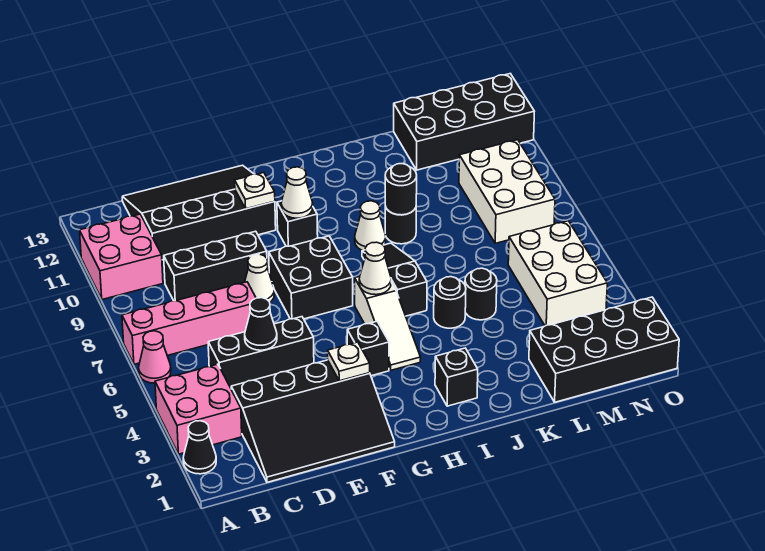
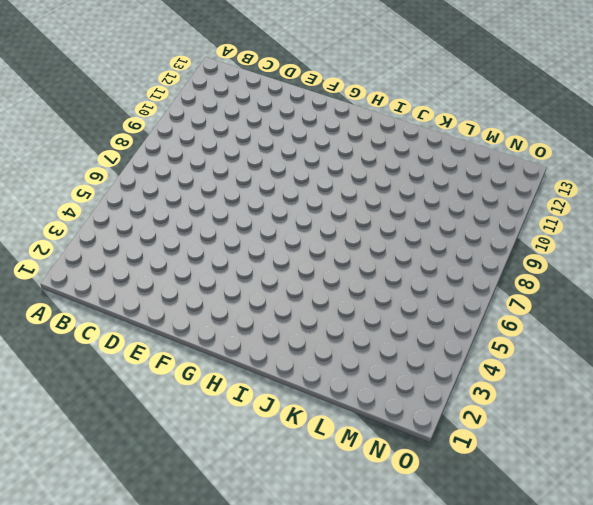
none -> black cone A2 level 1
none -> pink brick A3:B4 level 1
none -> pink cone A6 level 1
none -> pink brick A7:D7 level 1

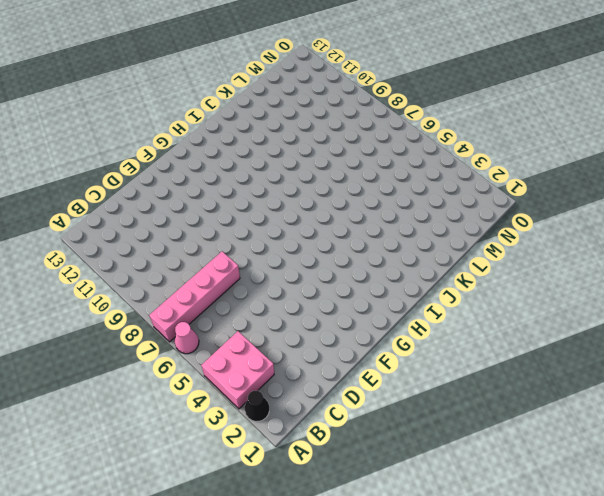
none -> pink brick A10:B11 level 1
none -> black slope C1:F3 level 1 top 3
none -> black brick C5:E5 level 1
none -> black brick C9:E9 level 1

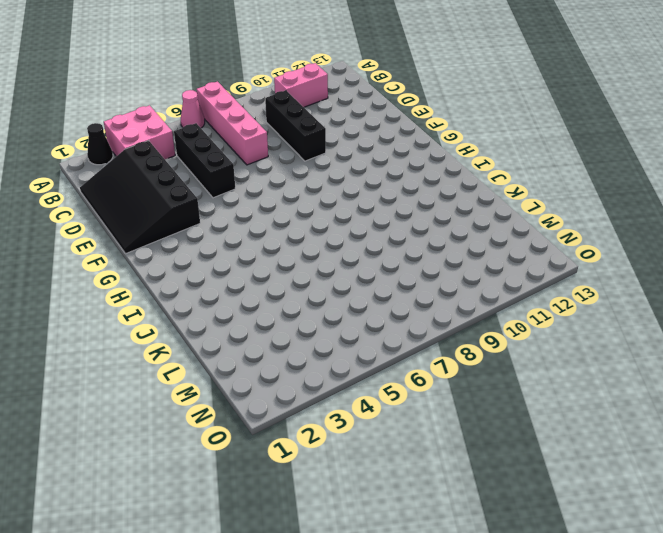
pink brick B10:B11 level 1 -> pink brick A10:B11 level 1
none -> black slope C11:F13 level 1 top 11
none -> white cone E8 level 1
none -> black brick F7:G8 level 1
none -> black brick G4 level 1

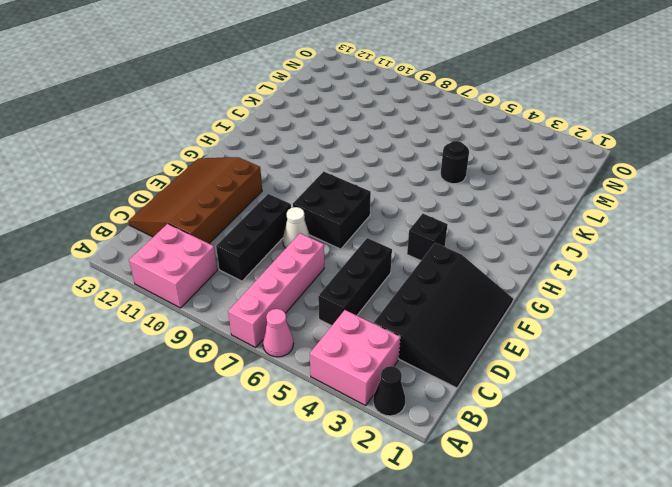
brown slope C11:F13 level 1 top 11 -> black slope C11:F13 level 1 top 11
none -> black brick G10 level 1
none -> white slope H4:H6 level 1 top 6
none -> black brick I2 level 1
none -> black slope I6:I8 level 1 top 6

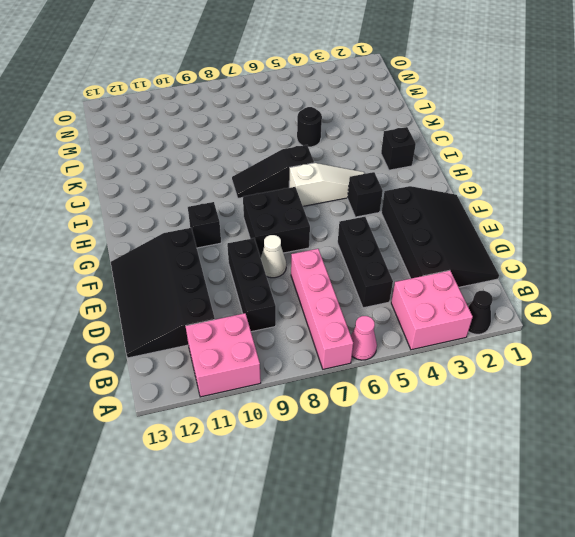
none -> white cone I9 level 1
none -> black round brick J5 level 1
none -> black round brick J9 level 1
none -> black brick L1:O2 level 1

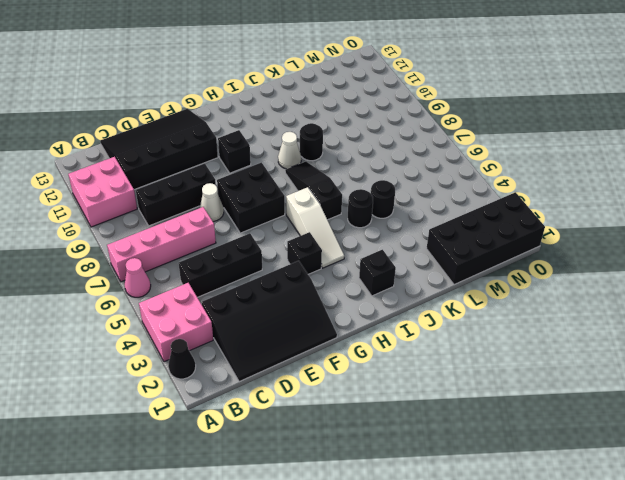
none -> black brick L12:O13 level 1
none -> white brick M4:N6 level 1
none -> white brick M8:N10 level 1
none -> black cone D5 level 2

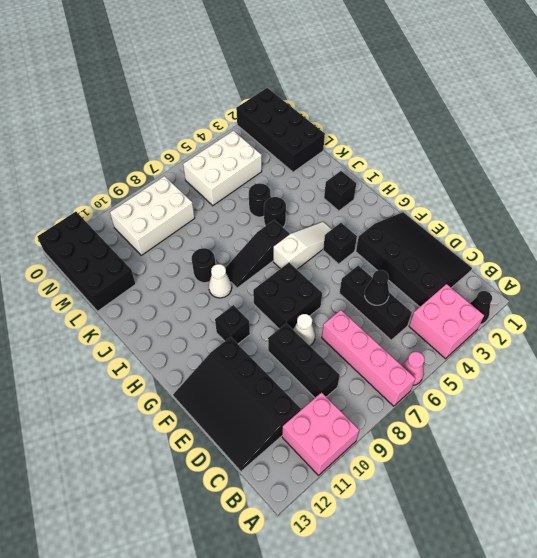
none -> white plate F3 level 2
none -> white plate F11 level 2
none -> white cone G10 level 2
none -> white cone H6 level 2

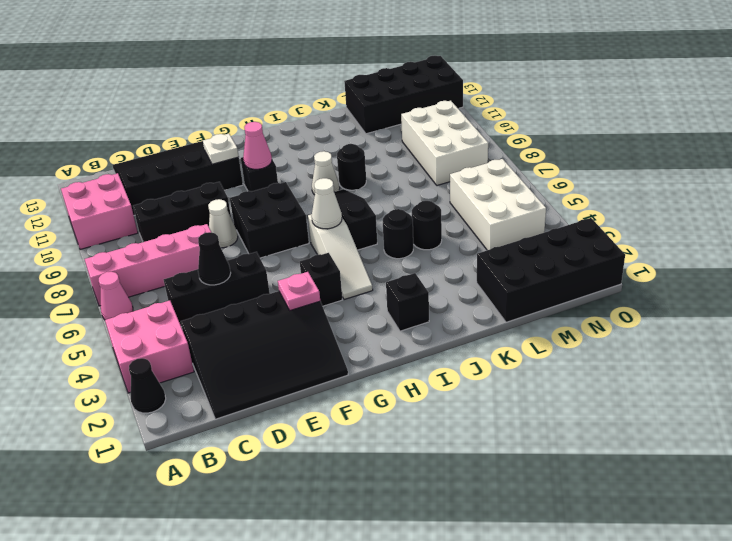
pink plate F3 level 2 -> white plate F3 level 2
pink cone G10 level 2 -> white cone G10 level 2
none -> black round brick J9 level 2

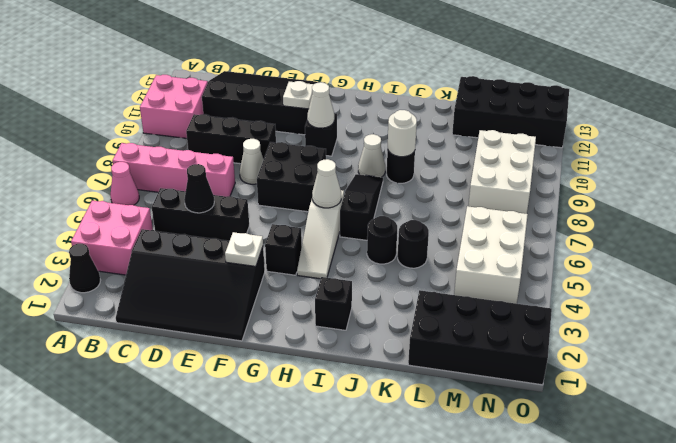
white round brick J9 level 2 -> black round brick J9 level 2

